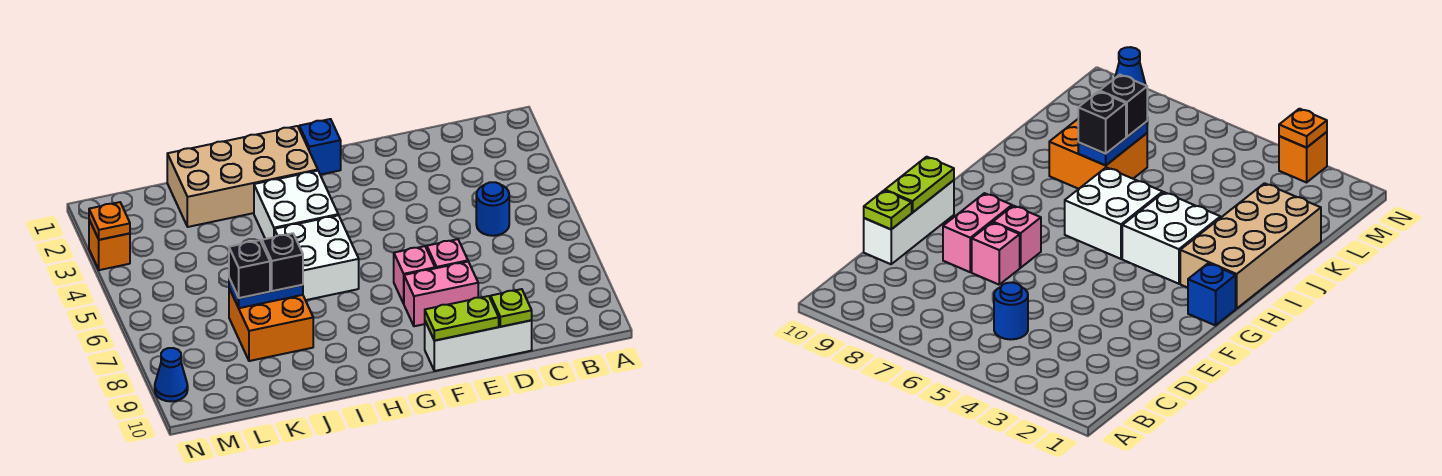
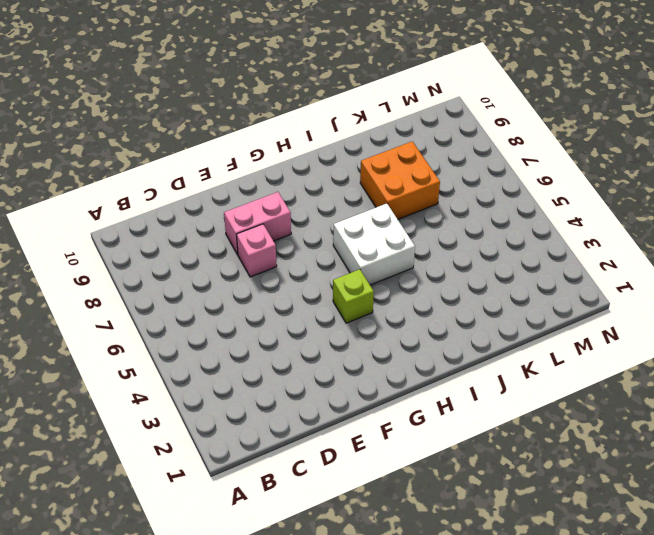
lime brick G4 level 1 -> none
none -> blue round brick C5 level 1
none -> white brick D10:F10 level 1
none -> pink brick F7 level 1

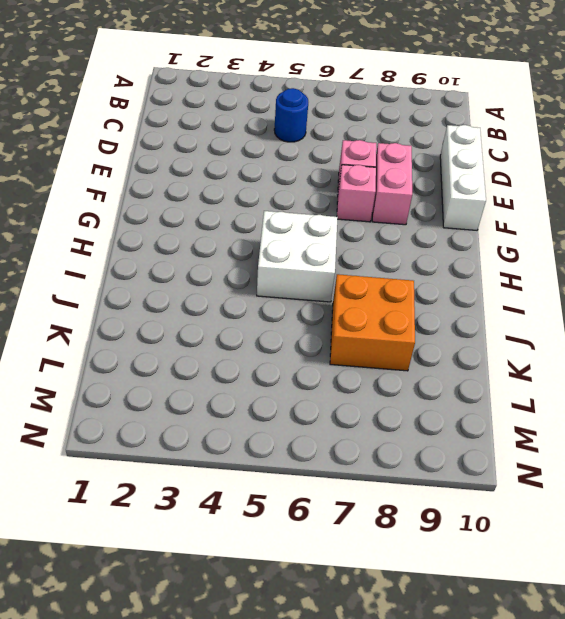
none -> blue brick G1 level 1
none -> tan brick H1:K2 level 1
none -> white brick H3:I4 level 1

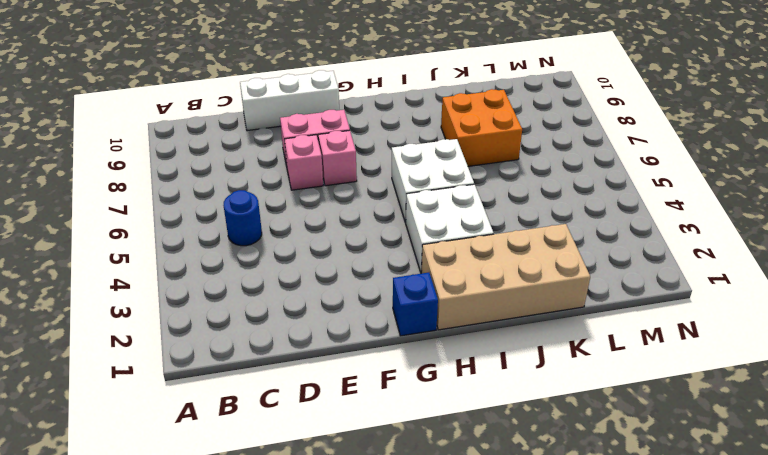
none -> orange brick N3 level 1
none -> blue cone N9 level 1
none -> lime plate D10 level 2

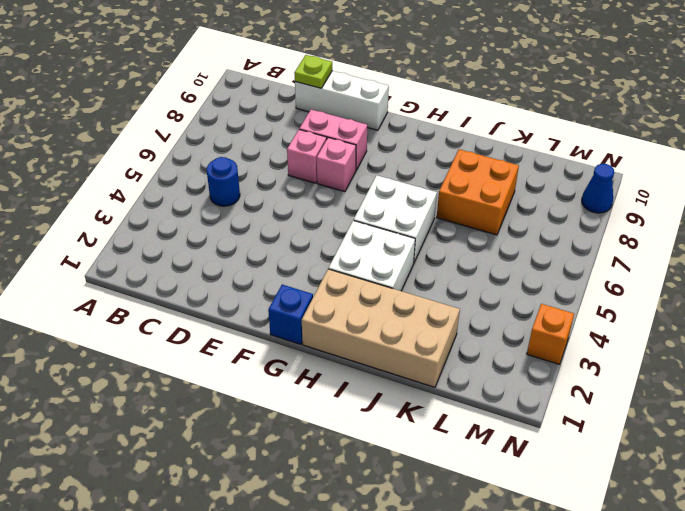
none -> lime plate E10:F10 level 2
none -> blue plate J7:K7 level 2
none -> orange plate N3 level 2

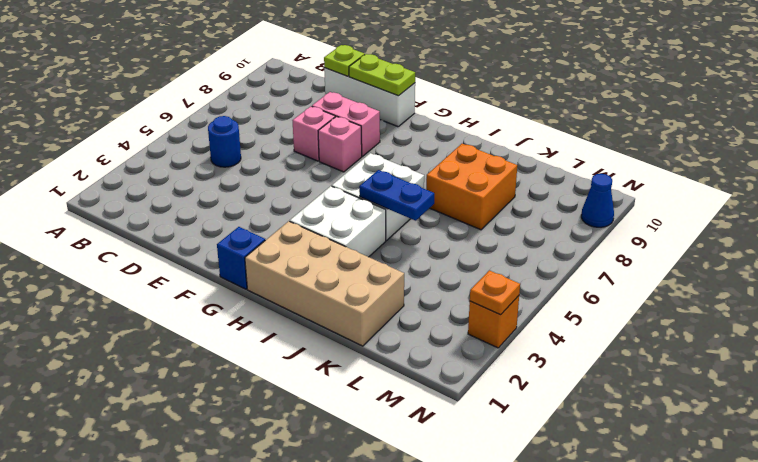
blue plate I5:J5 level 2 -> blue plate J7:K7 level 2
none -> black brick J7 level 3
none -> black brick K7 level 3

